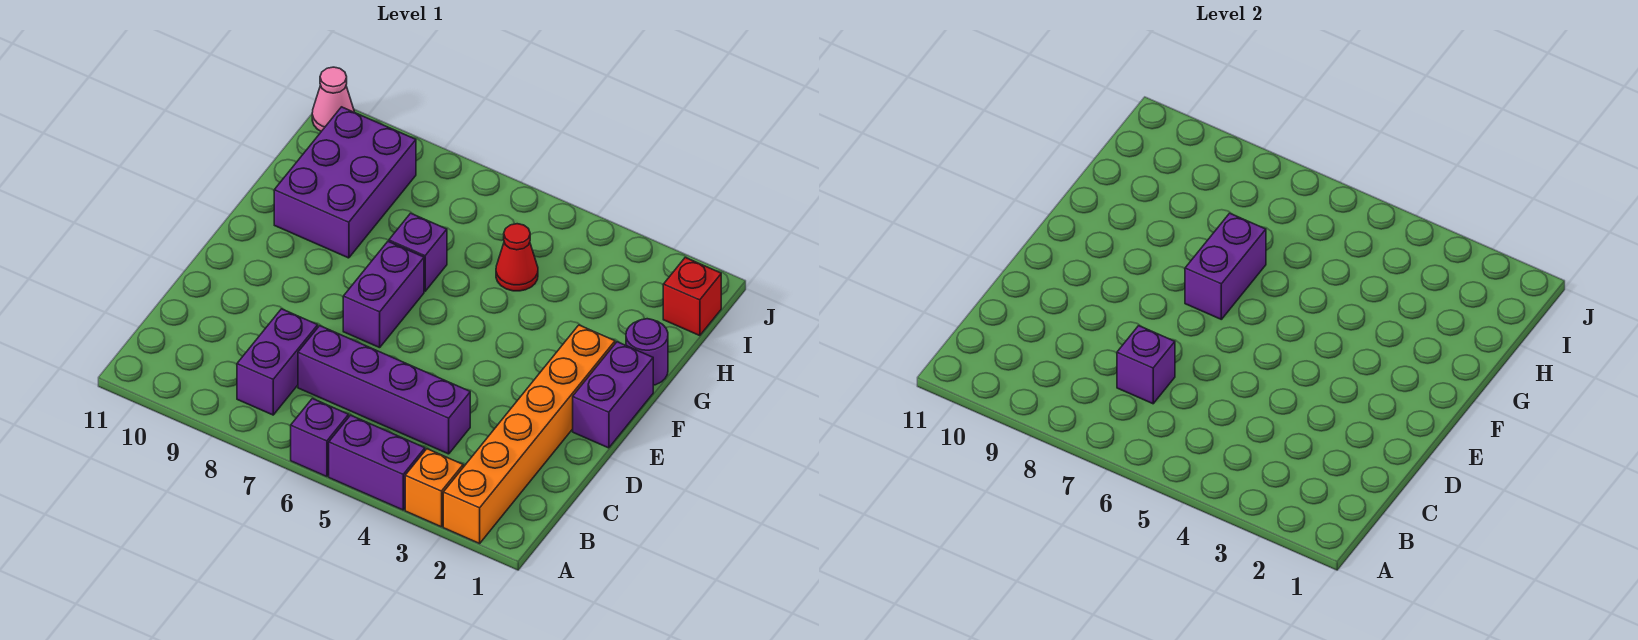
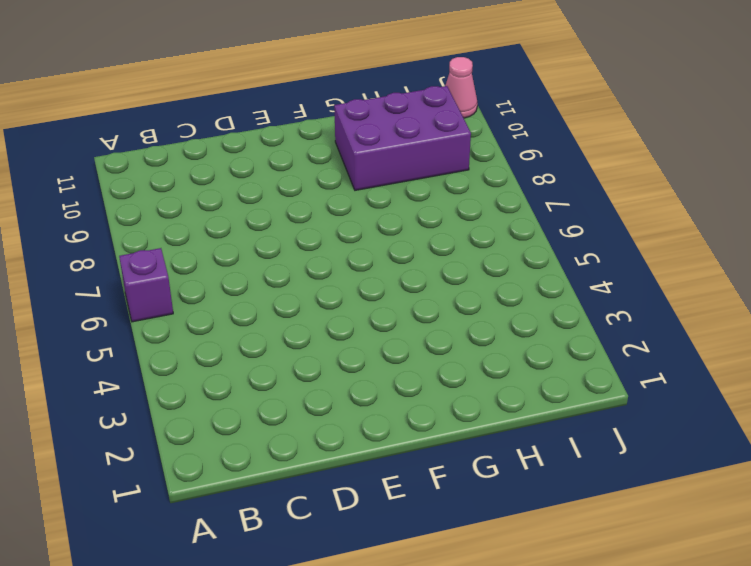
none -> orange brick A2:F2 level 1
none -> orange brick A3 level 1
none -> purple brick A4:A5 level 1

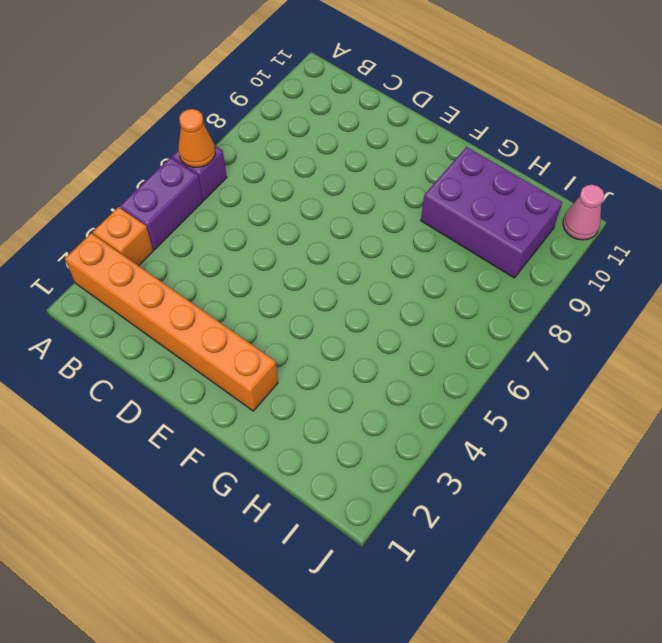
orange cone A6 level 2 -> none
none -> purple brick B8:C8 level 1
none -> purple brick C4:C7 level 1
none -> purple brick E1:F1 level 1

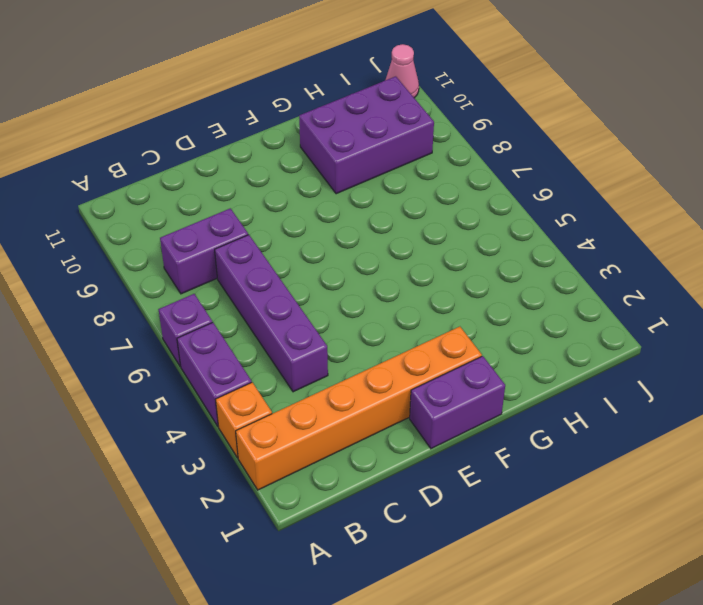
none -> purple brick E7:F7 level 1
none -> purple round brick G1 level 1
none -> purple brick G7 level 1

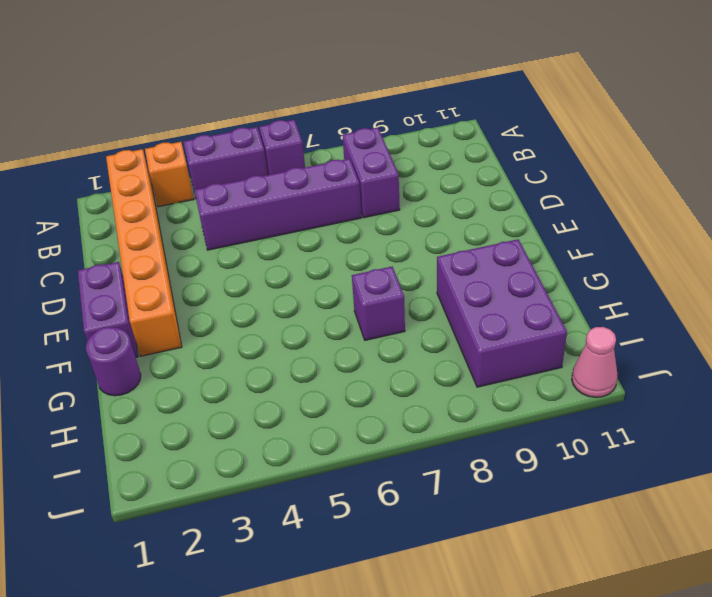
none -> purple brick E7:F7 level 1
none -> red cone H5 level 1
none -> red brick I1 level 1

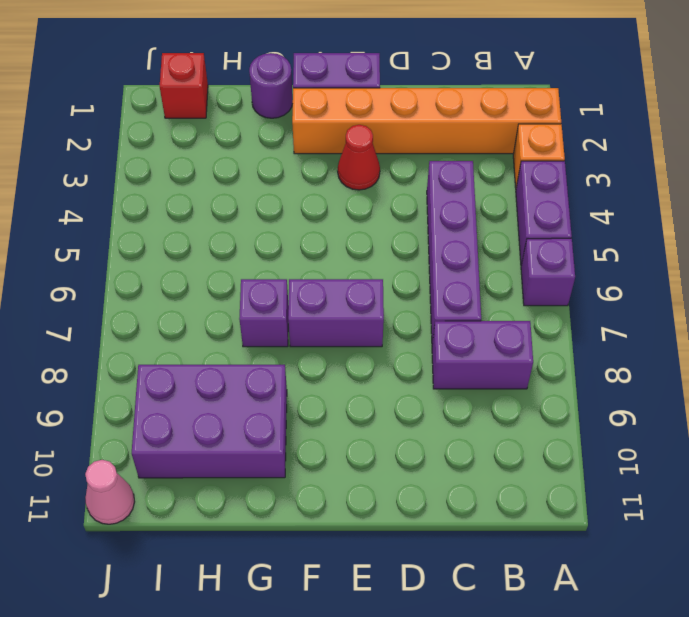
red cone E3 level 1 -> red cone H5 level 1
none -> purple brick C7 level 2
none -> purple brick F7:G7 level 2

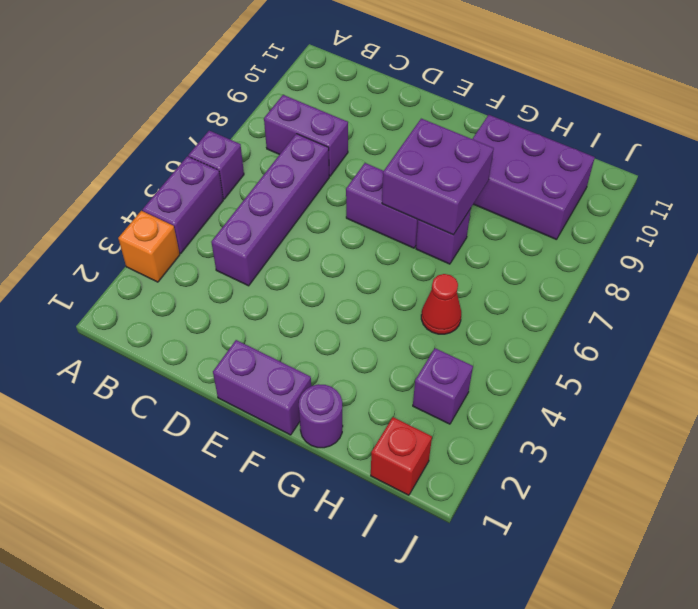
purple brick F7:G8 level 2 -> purple brick F7:G7 level 2
purple brick I3 level 1 -> purple brick C7 level 2
none -> orange brick A2:F2 level 1
none -> pink cone J11 level 1

